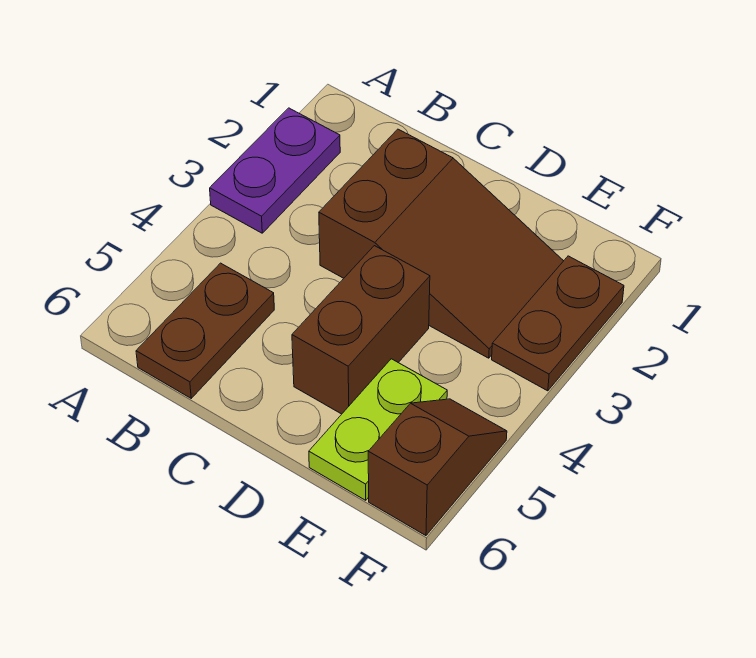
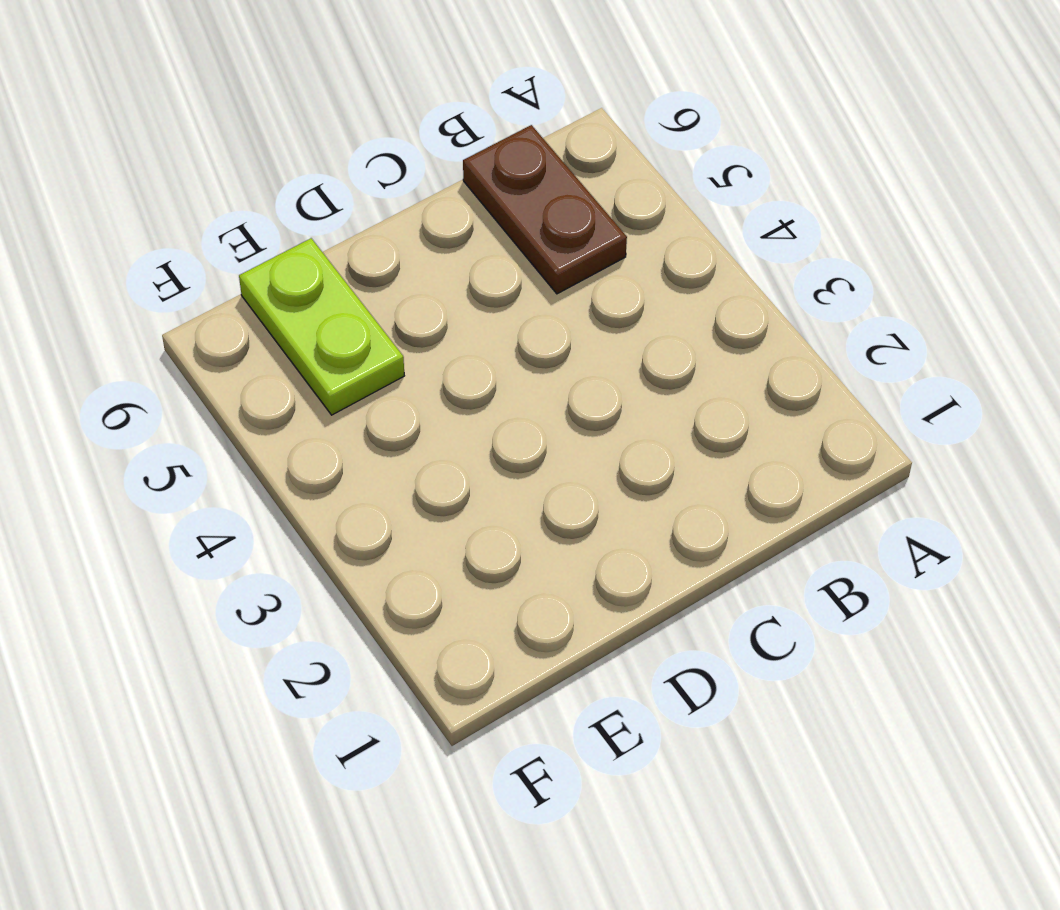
none -> purple plate A2:A3 level 1
none -> brown slope C2:E3 level 1 top C

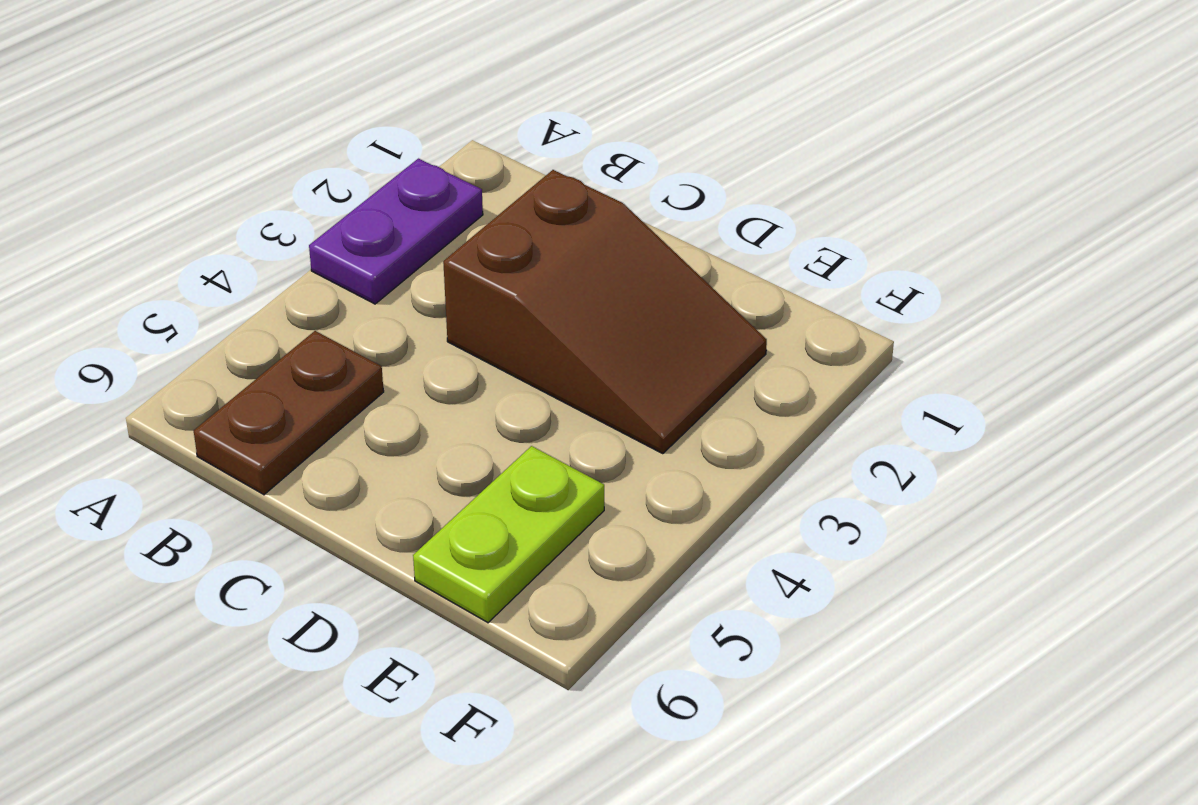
none -> brown brick D4:D5 level 1
none -> brown plate F2:F3 level 1

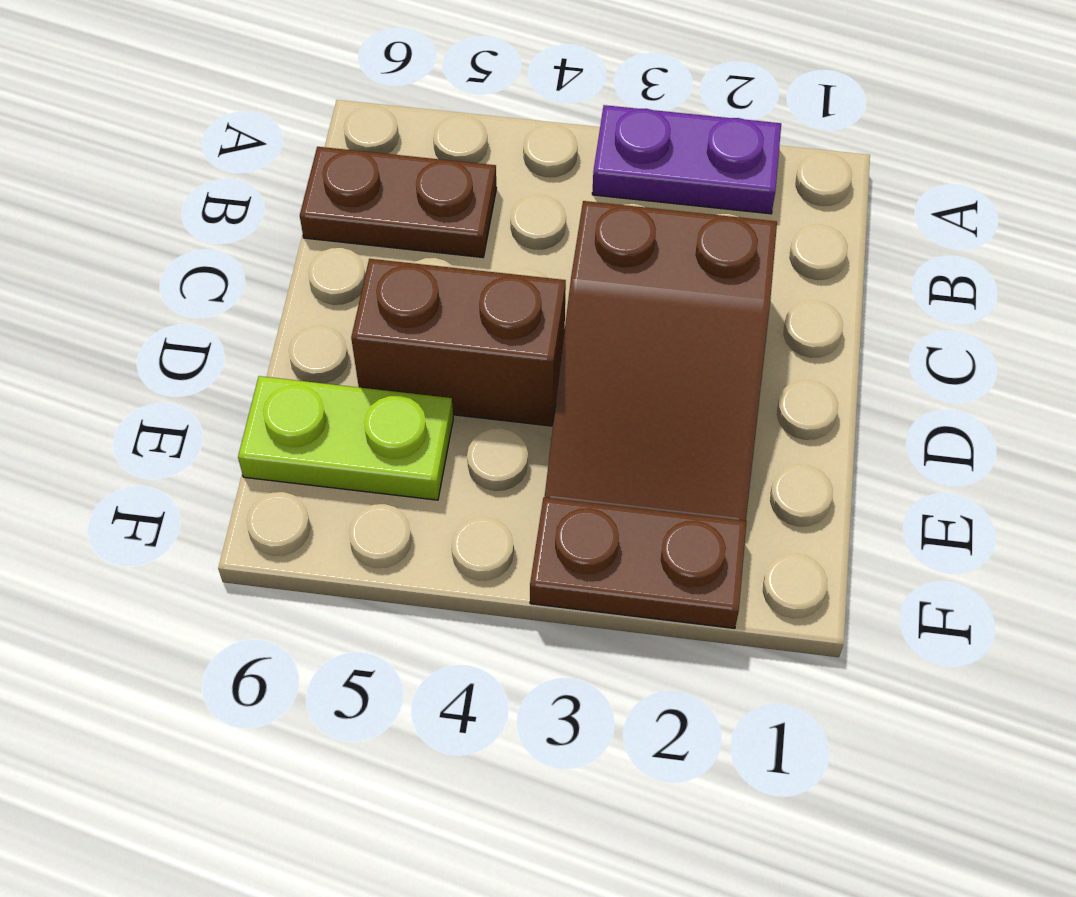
none -> brown slope F5:F6 level 1 top 6

